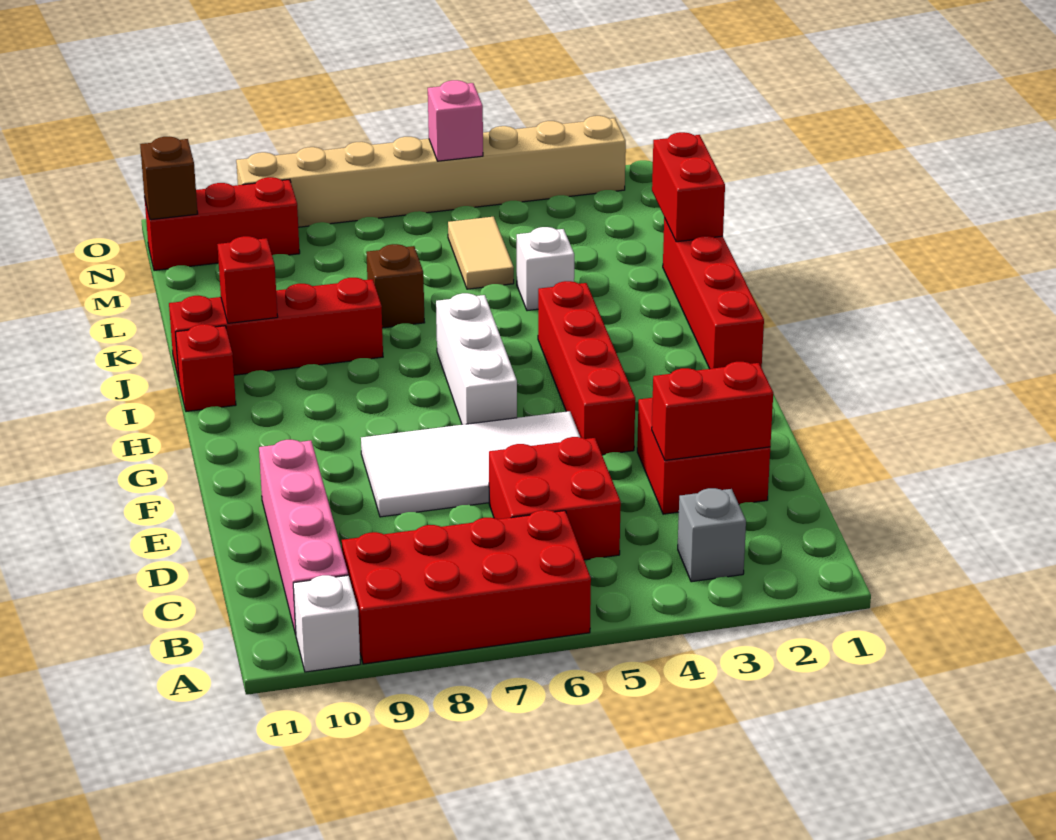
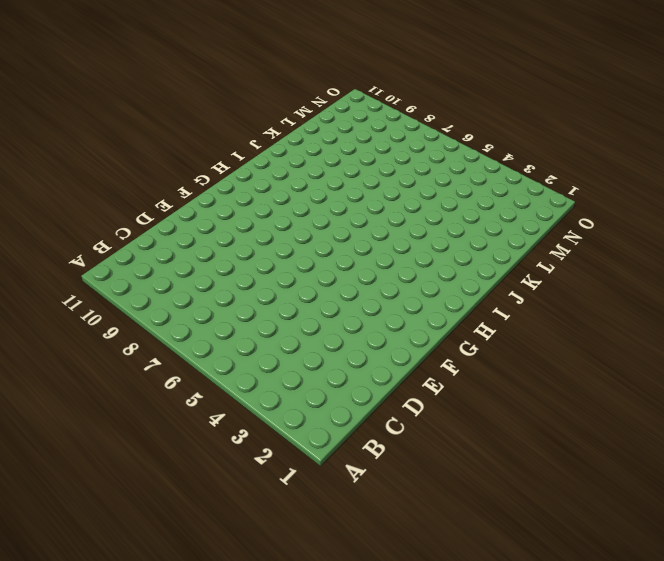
none -> red brick A6:B9 level 1
none -> white brick A10 level 1
none -> grey brick B3 level 1

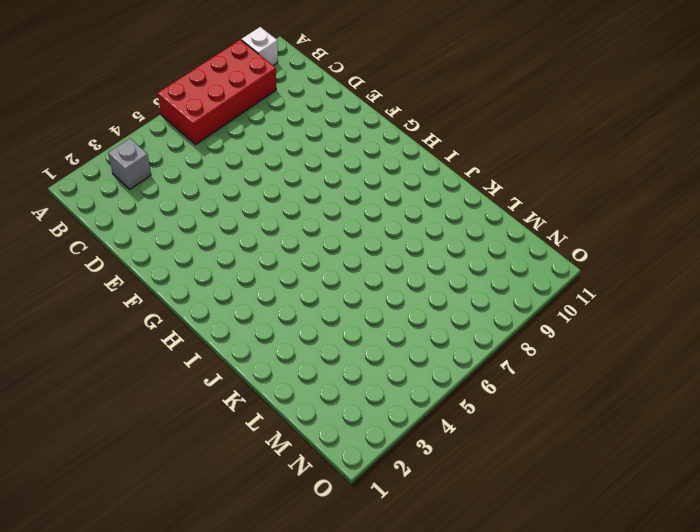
none -> pink brick B10:E10 level 1
none -> red brick C5:D6 level 1
none -> red brick D2:E3 level 1

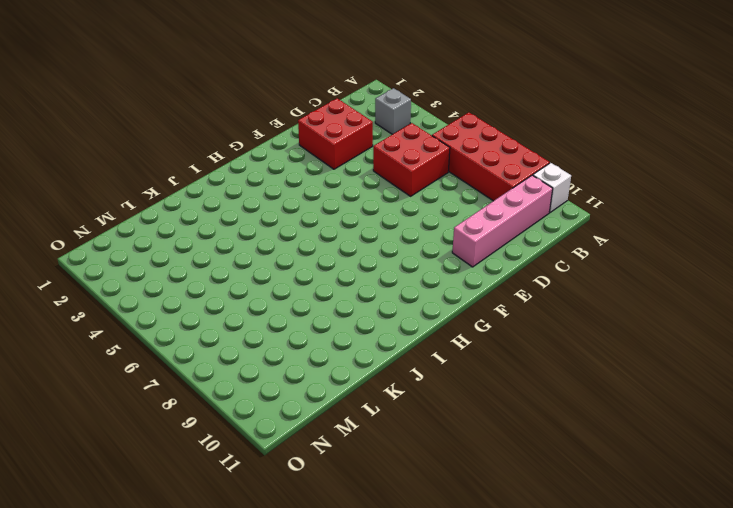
none -> white tile E5:F8 level 1
none -> red brick F4:I4 level 1
none -> white brick G6:I6 level 1

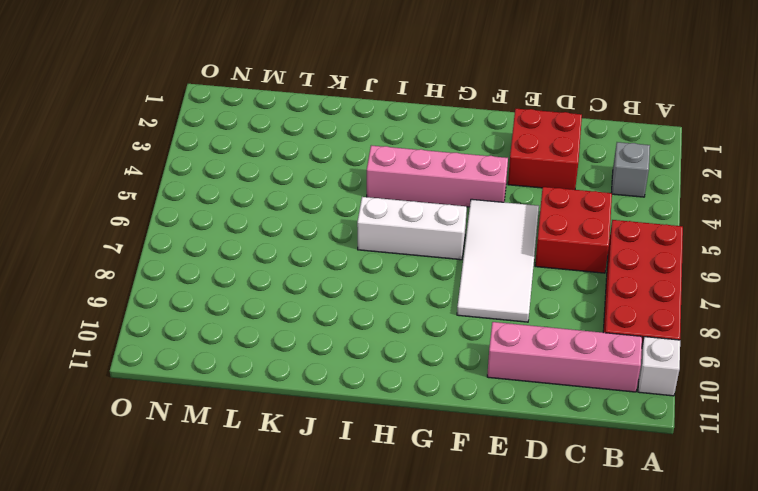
pink brick F4:I4 level 1 -> red brick F4:I4 level 1
none -> red brick H1:K1 level 1
none -> red brick I11 level 1
none -> red brick J8:J11 level 1

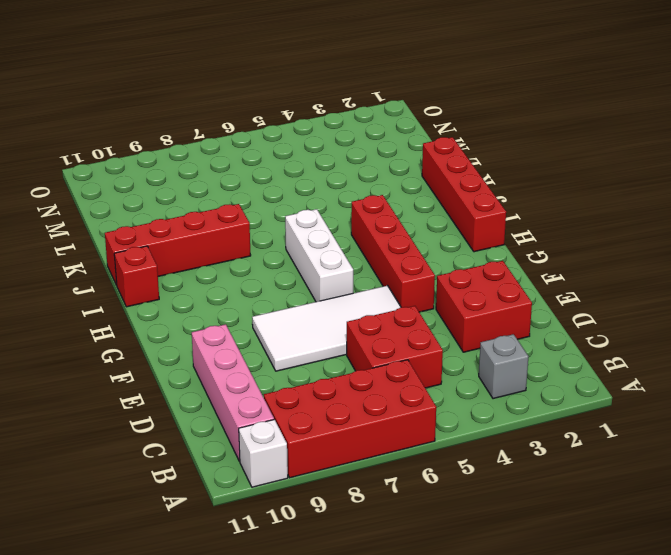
none -> white brick K4 level 1
none -> brown brick K7 level 1
none -> tan tile L5:M5 level 1

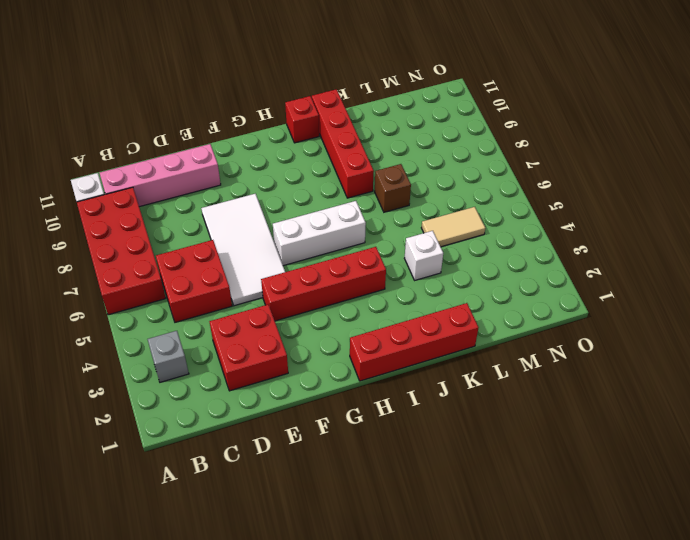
none -> red brick N9:N11 level 1
none -> tan brick O2:O9 level 1
none -> red brick D2:D3 level 2

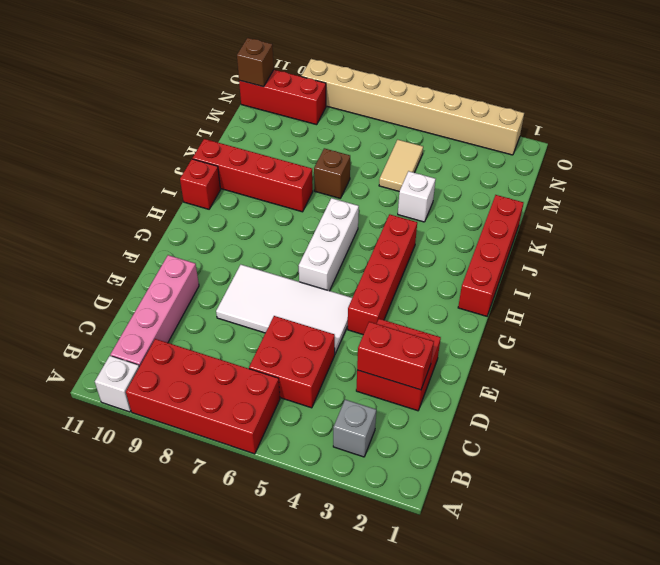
none -> red brick J10 level 2
none -> red brick K1:L1 level 2
none -> pink brick O5 level 2

